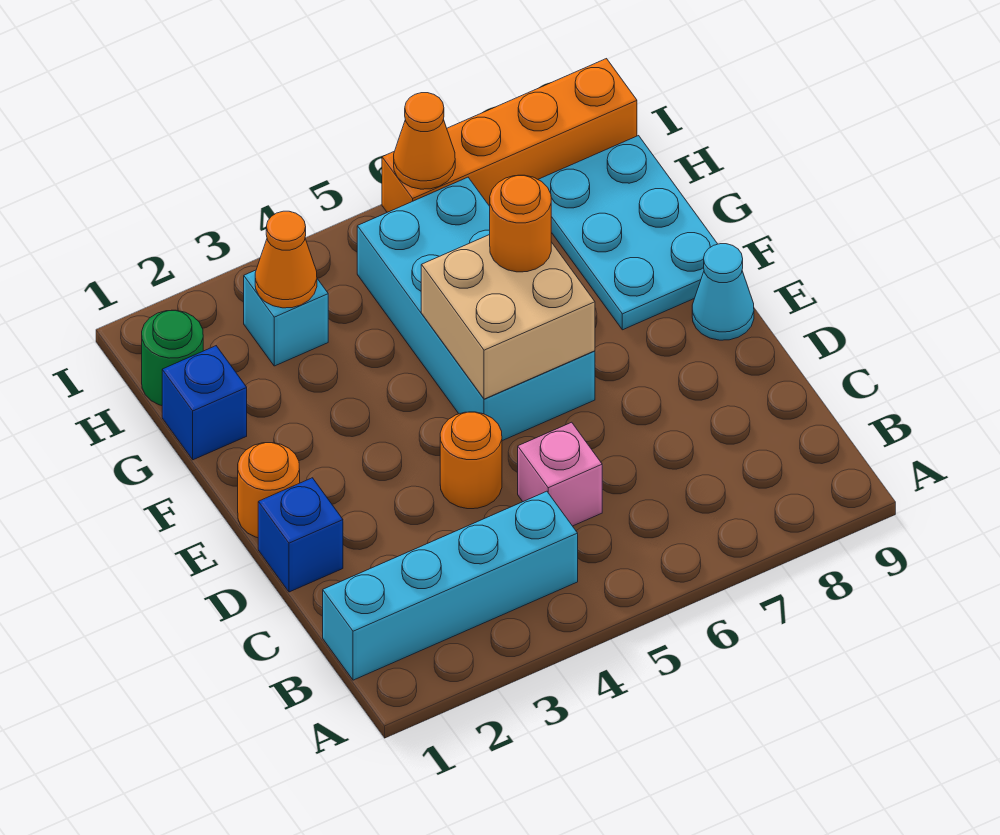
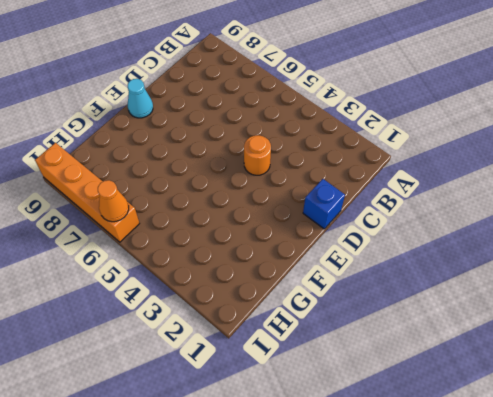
none -> cyan brick B1:B4 level 1
none -> pink brick C5 level 1
none -> orange round brick E1 level 1

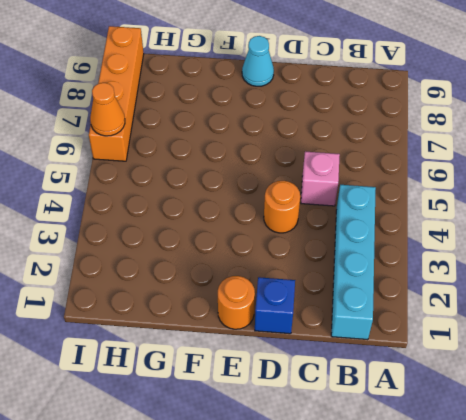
none -> cyan brick E5:H6 level 1
none -> cyan plate F8:H9 level 1
none -> blue brick G1 level 1

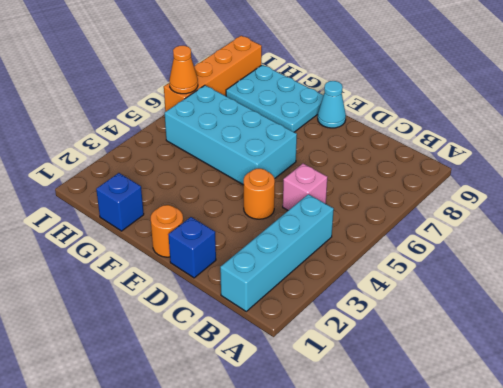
none -> green round brick H1 level 1
none -> cyan brick H3 level 1
none -> tan brick E5:F6 level 2

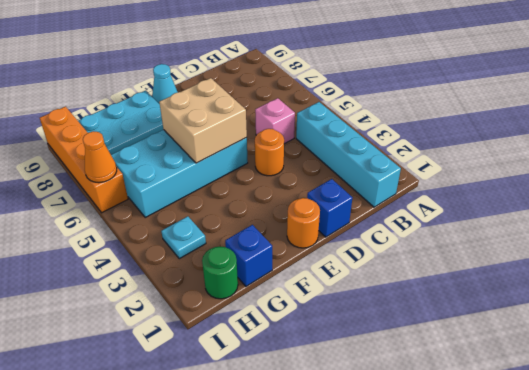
cyan plate H3 level 1 -> cyan brick H3 level 1
none -> orange cone H3 level 2
none -> orange round brick F6 level 3

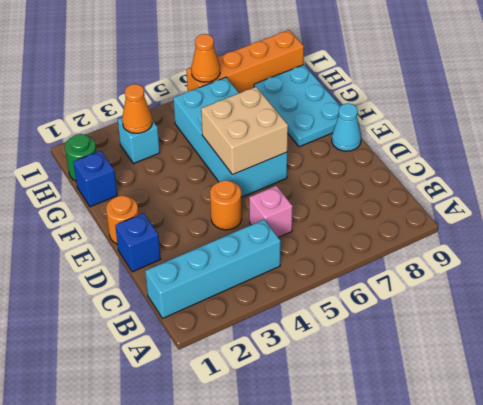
none -> orange round brick F6 level 3

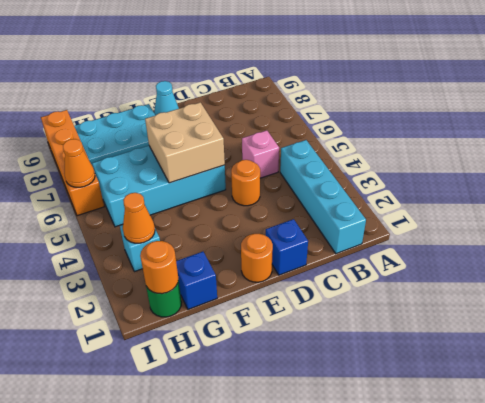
orange round brick H1 level 2 -> orange round brick F6 level 3

